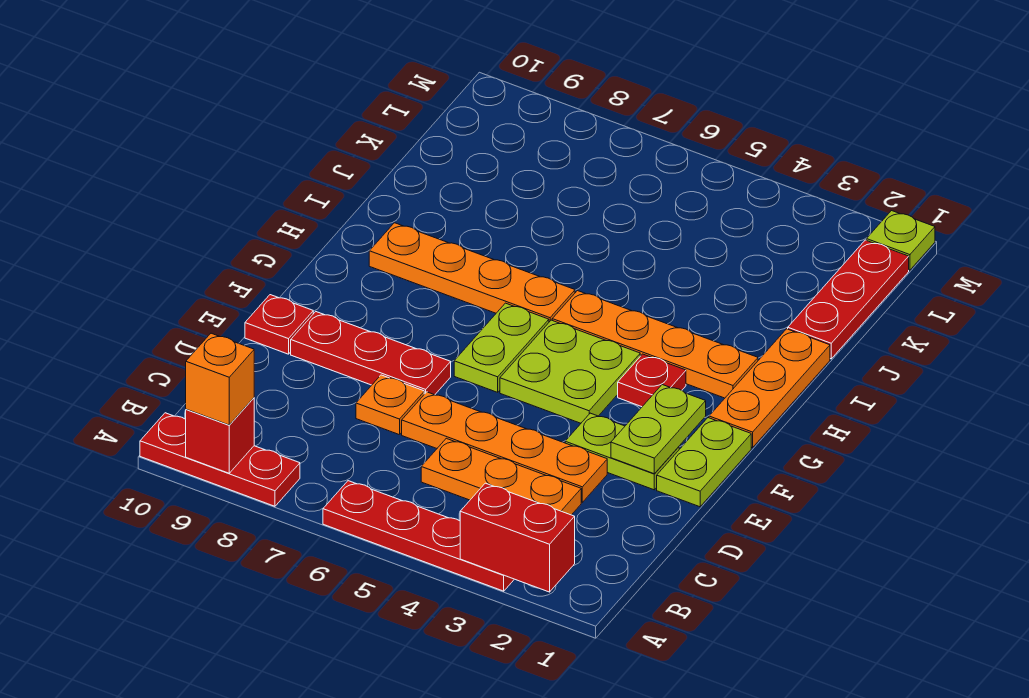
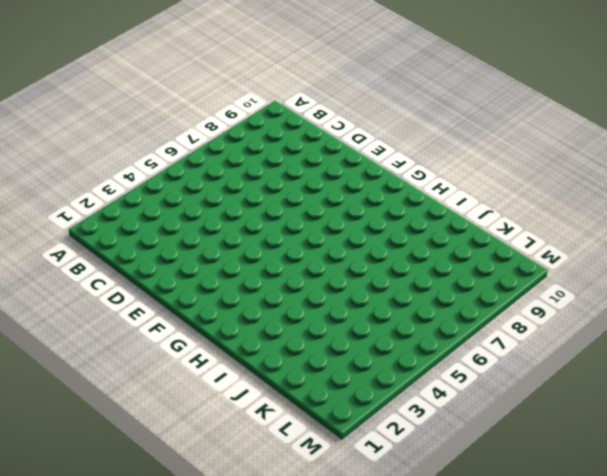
none -> red plate A3:A6 level 1
none -> red plate A8:A10 level 1
none -> orange plate C3:C5 level 1

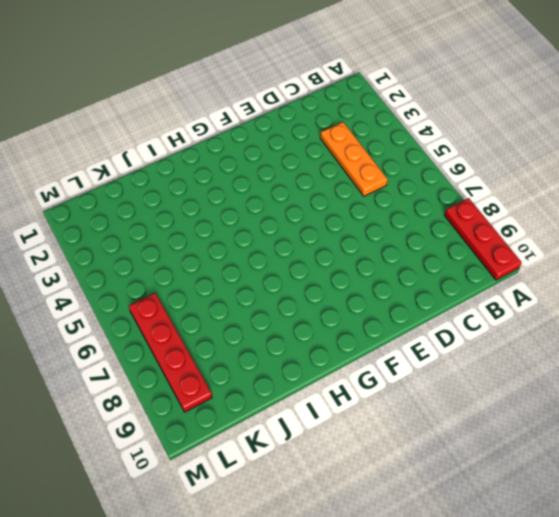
red plate L6:L9 level 1 -> red plate A3:A6 level 1
none -> orange plate D3:D6 level 1
none -> orange plate D7 level 1
none -> lime plate E1:F1 level 1

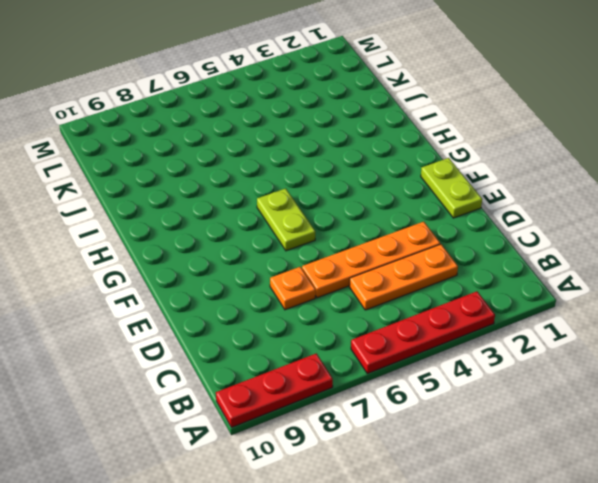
none -> lime plate E2:E3 level 1
none -> red plate E7:E9 level 1
none -> red plate E10 level 1

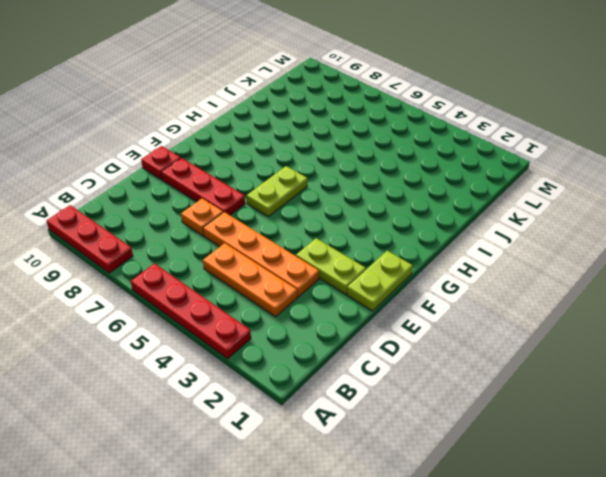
none -> lime plate F4:G5 level 1
none -> orange plate G1:I1 level 1
none -> red plate G3 level 1

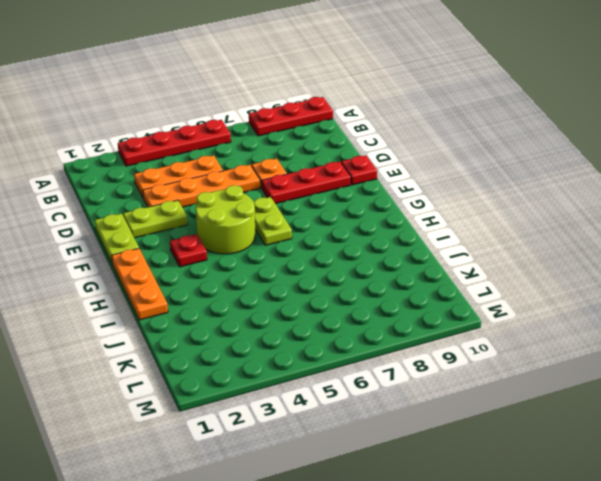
lime round brick F4:G5 level 1 -> lime plate F4:G5 level 1
none -> orange plate H2:H5 level 1
none -> orange plate H6:H9 level 1
none -> red plate J1:L1 level 1

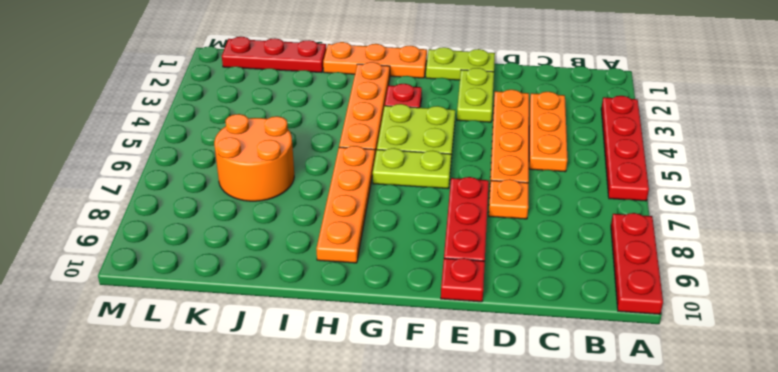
orange round brick J6:K7 level 1 -> none
none -> lime plate M1 level 1
none -> red brick A2:A3 level 2
none -> red brick A9 level 2

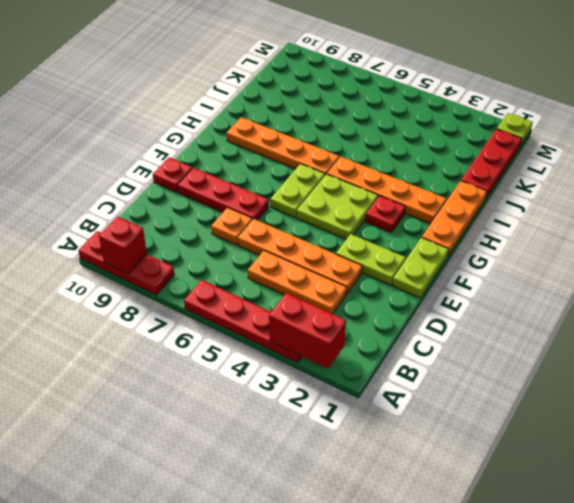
none -> lime plate E2:F2 level 2
none -> orange brick A9 level 3

